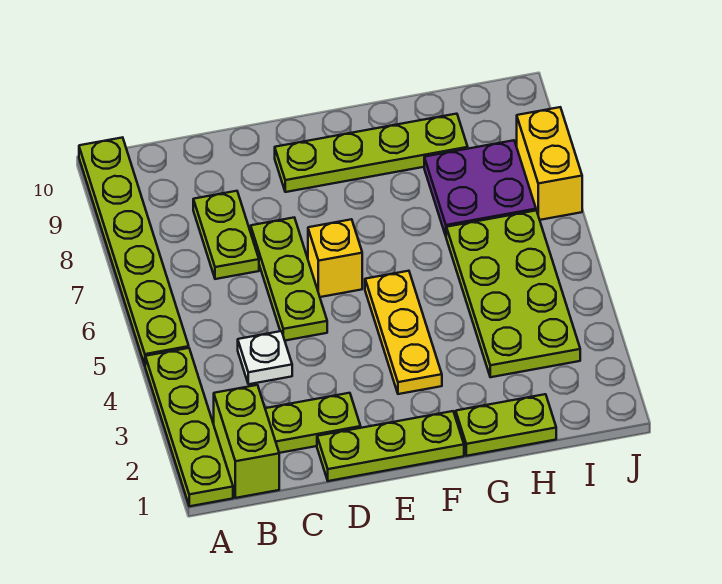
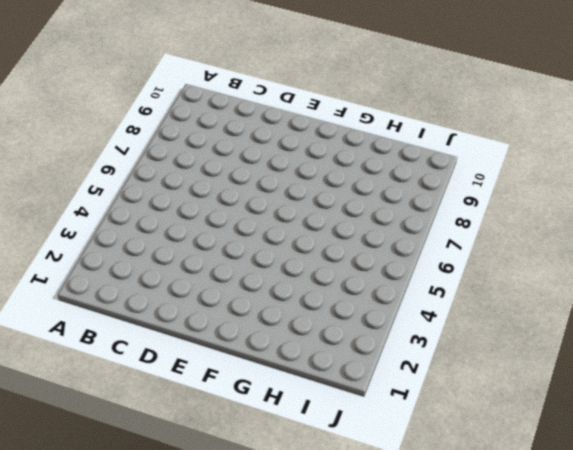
none -> lime plate A1:A4 level 1
none -> lime plate A5:A10 level 1
none -> lime brick B1:B2 level 1

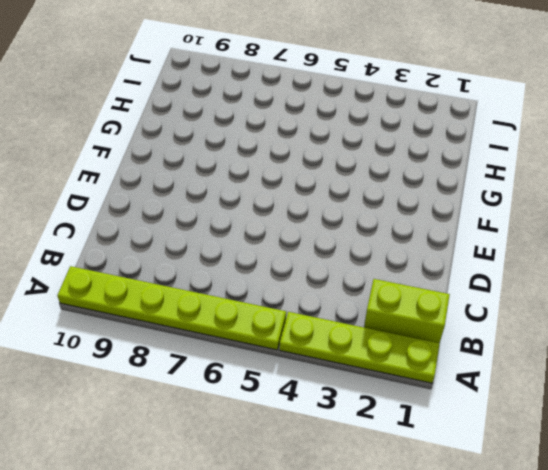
none -> lime plate C2:D2 level 1
none -> white plate C4 level 1
none -> lime plate C7:C8 level 1

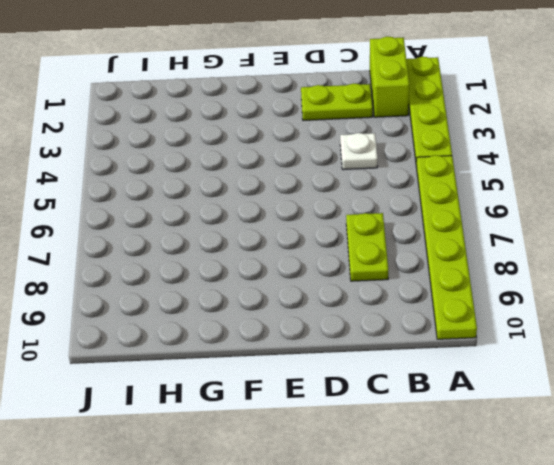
none -> lime plate D1:F1 level 1
none -> lime plate D5:D7 level 1
none -> yellow brick E6 level 1

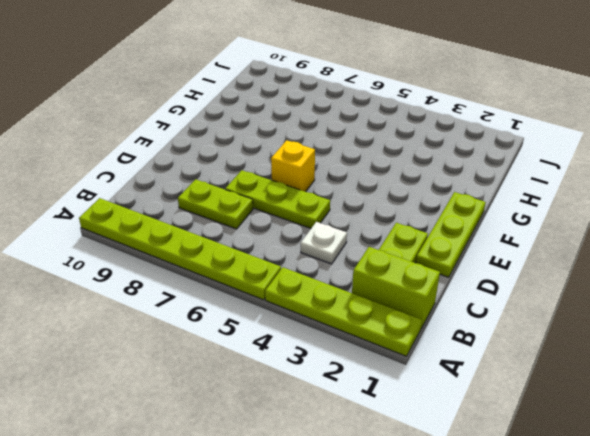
none -> lime plate E9:H9 level 1
none -> yellow plate F3:F5 level 1
none -> lime plate G1:H1 level 1

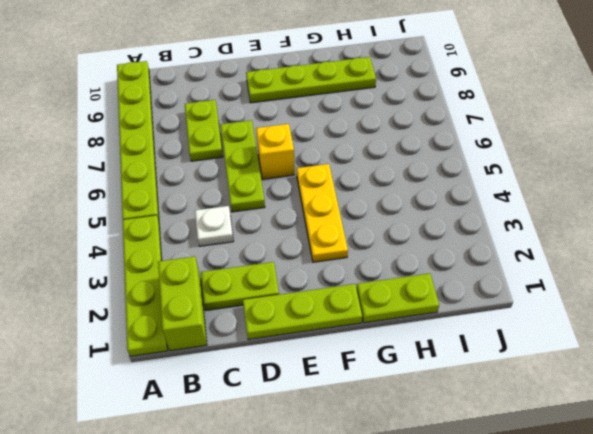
none -> lime plate H3:I6 level 1
none -> purple plate H7:I8 level 1
none -> yellow brick J7:J8 level 1

